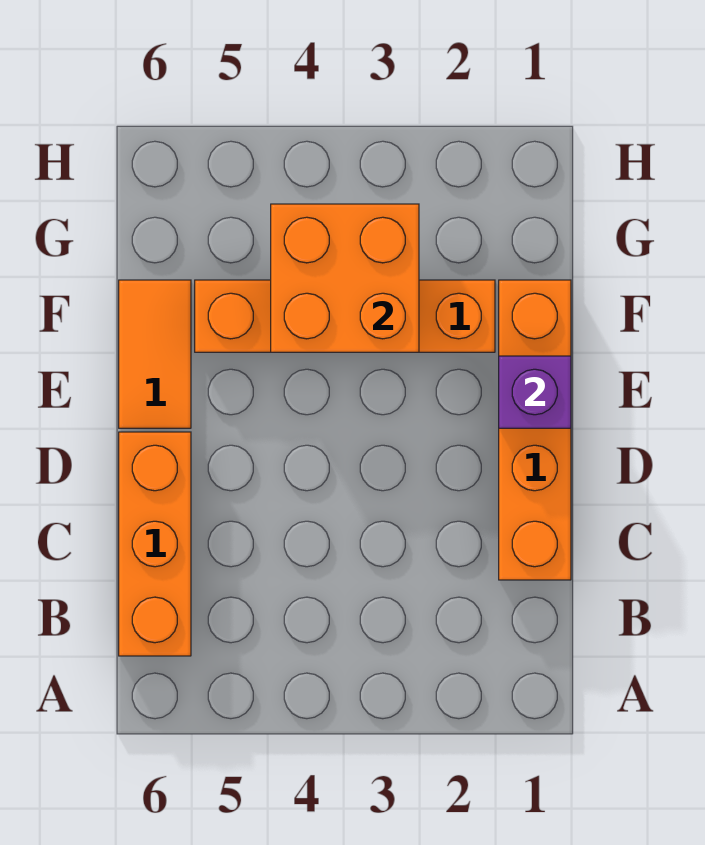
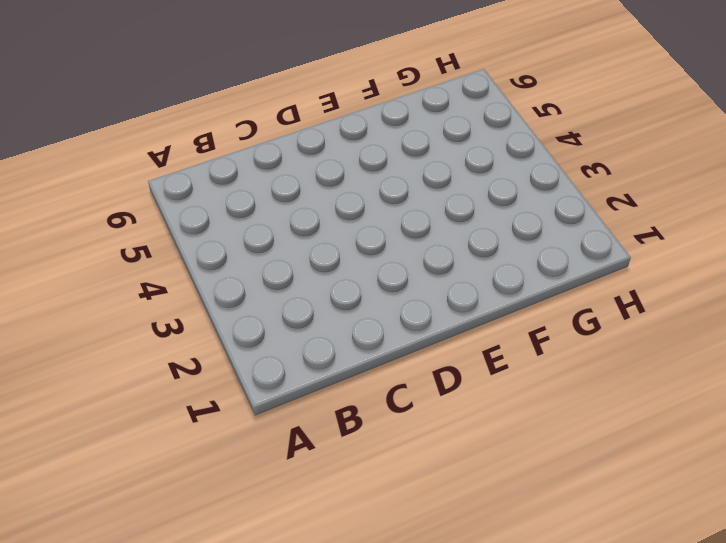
none -> orange brick B6:D6 level 1
none -> orange brick C1:F1 level 1

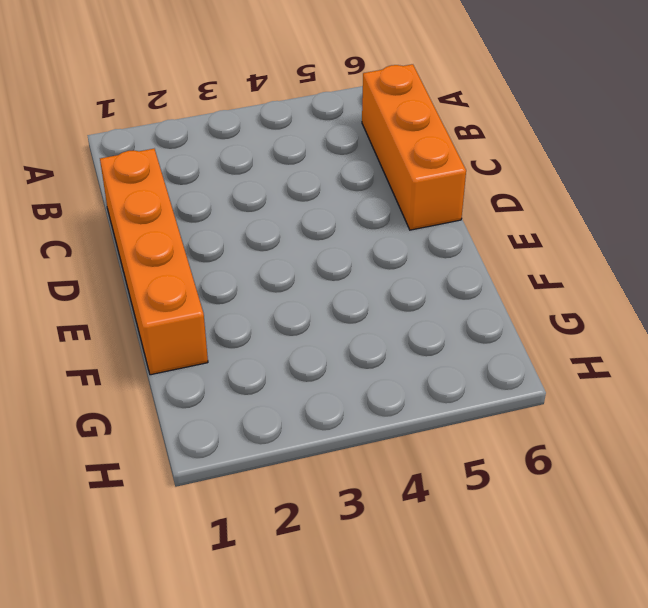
none -> orange tile E6:F6 level 1
none -> orange brick F2:F5 level 1

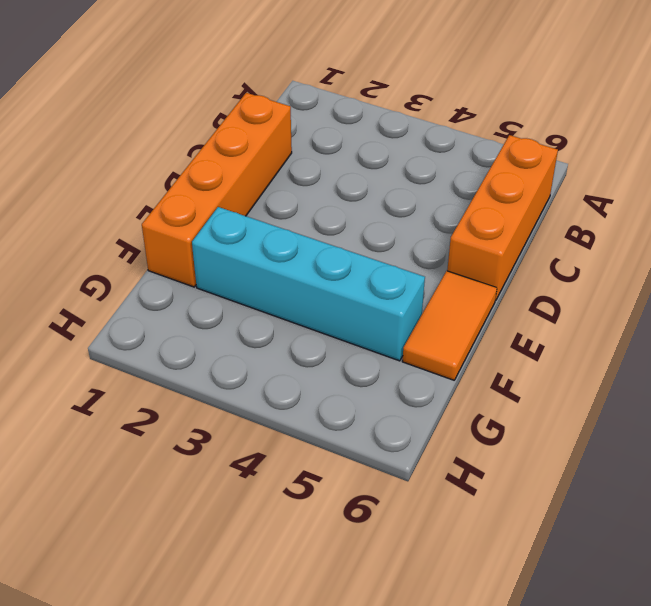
cyan brick F2:F5 level 1 -> orange brick F2:F5 level 1
none -> purple brick E1 level 2
none -> orange brick F3:G4 level 2

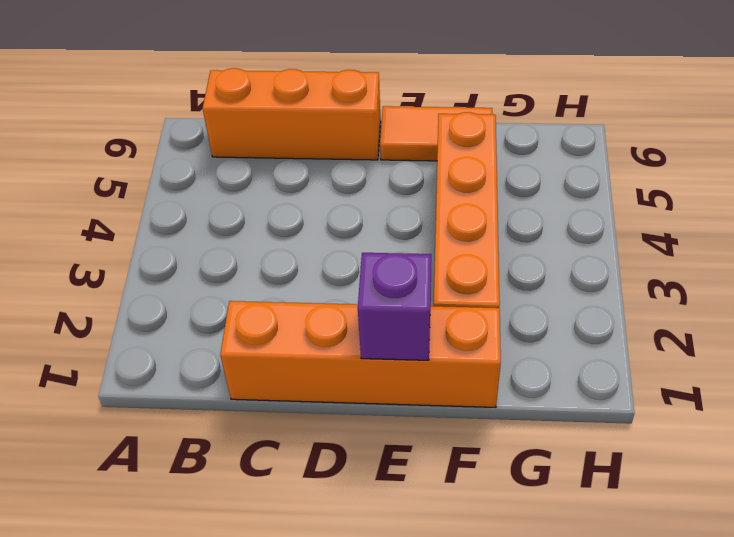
none -> orange brick F3:G4 level 2

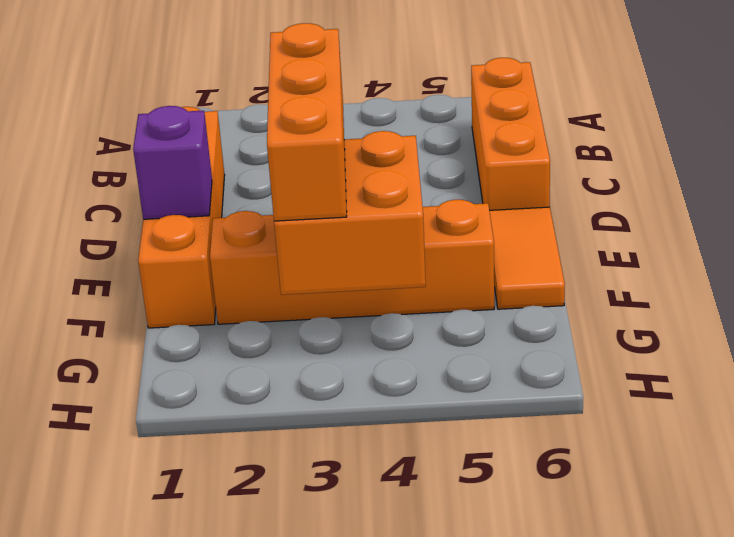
orange brick E3:G3 level 3 -> none

